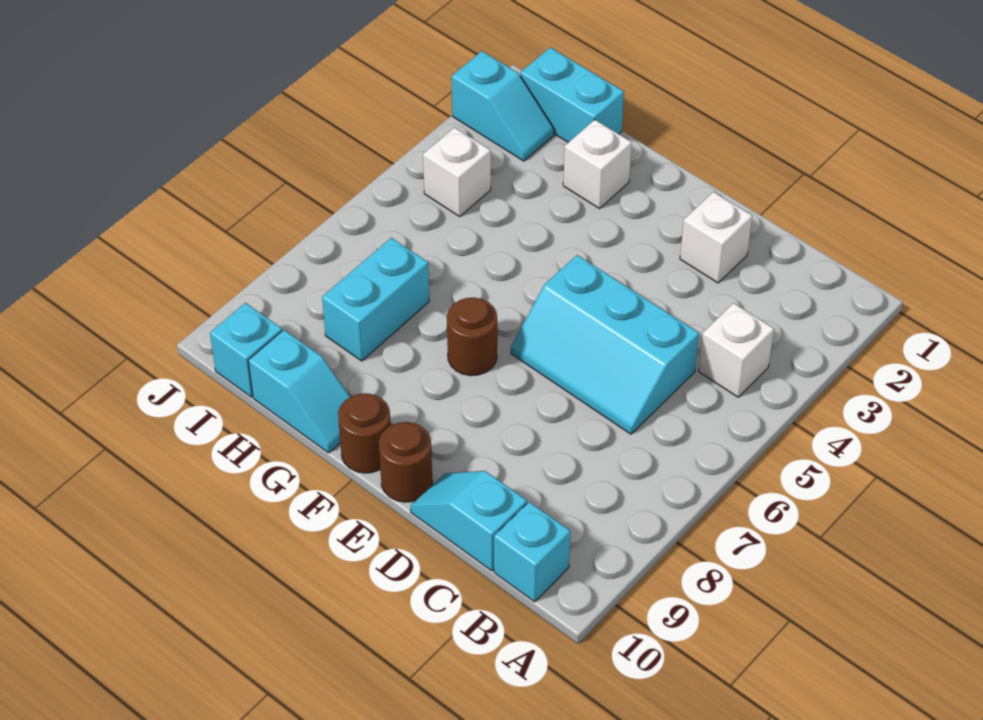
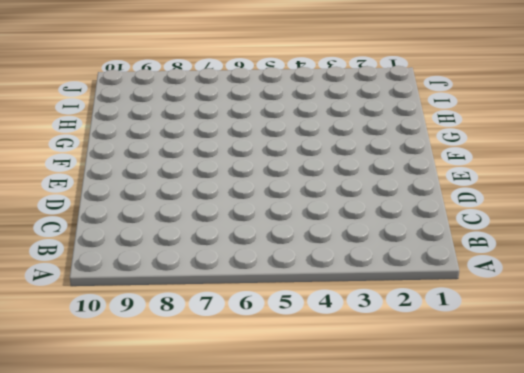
none -> white brick B4 level 1
none -> cyan brick B10 level 1
none -> cyan slope C5:E6 level 1 top 5

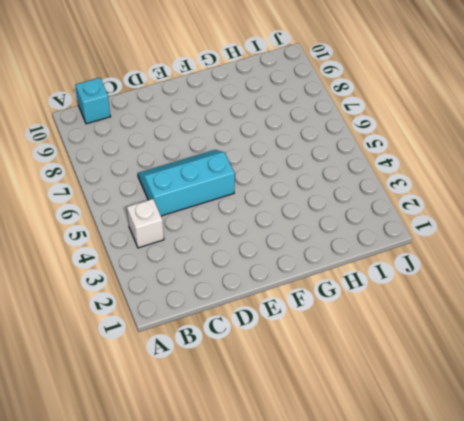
none -> cyan slope C10:D10 level 1 top C
none -> white brick D2 level 1
none -> brown round brick E10 level 1

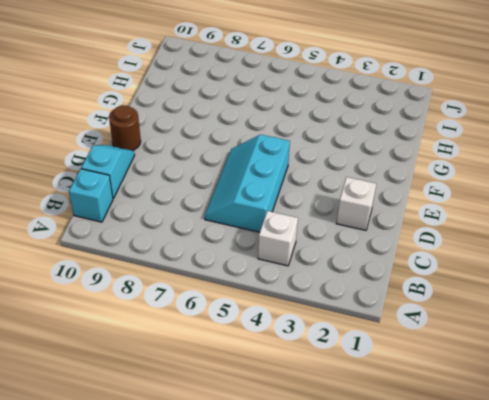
none -> brown round brick F7 level 1
none -> brown round brick F10 level 1
none -> white brick G2 level 1

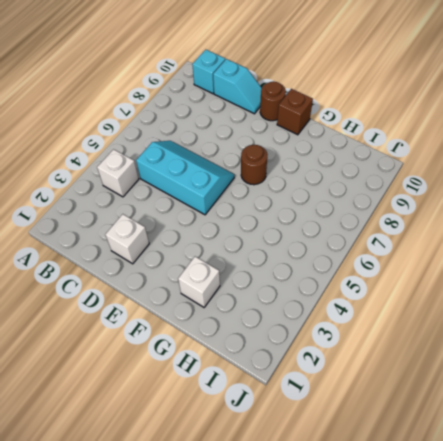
brown brick F10 level 1 -> brown round brick F10 level 1
none -> cyan slope G10:H10 level 1 top H
none -> cyan brick H1:I1 level 1
none -> cyan brick H7:H8 level 1

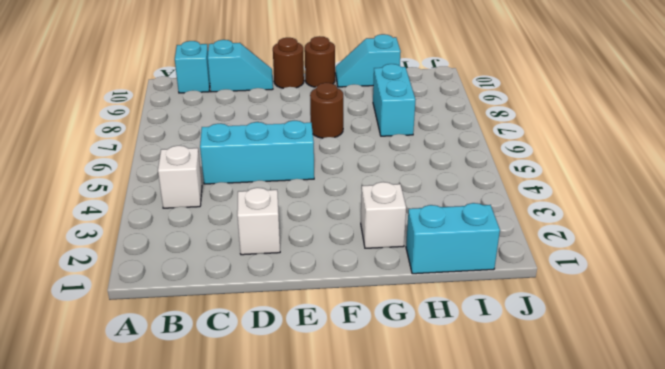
none -> cyan slope I2:J2 level 1 top J
none -> white brick I4 level 1
none -> cyan brick I10 level 1

